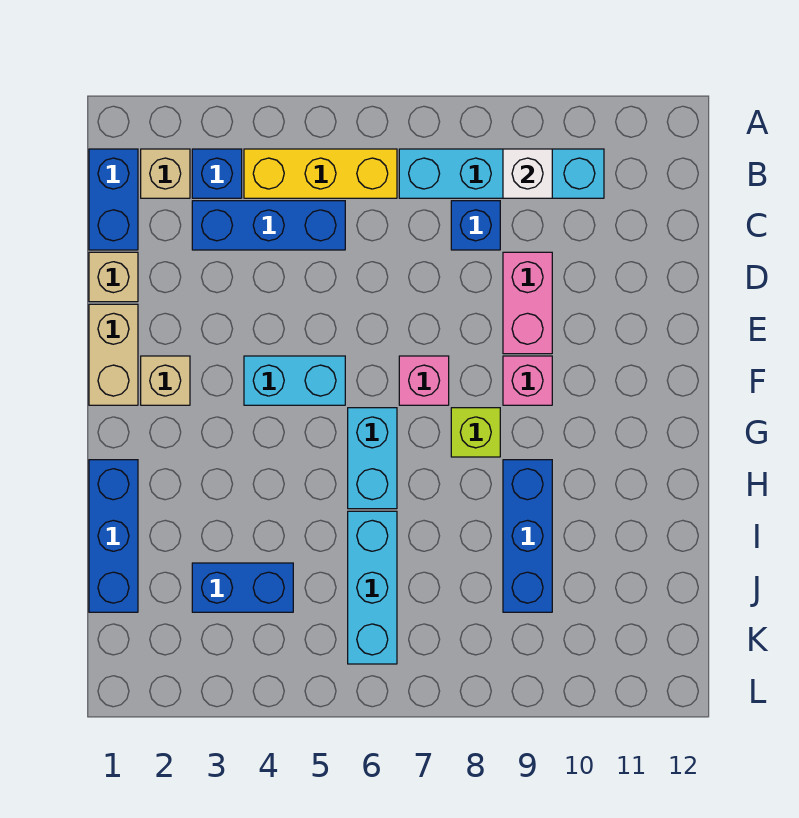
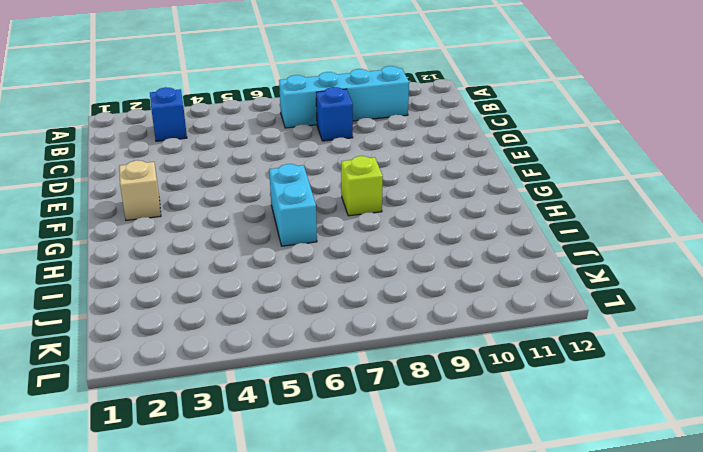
none -> blue brick B1:C1 level 1
none -> tan brick B2 level 1
none -> yellow brick B4:B6 level 1

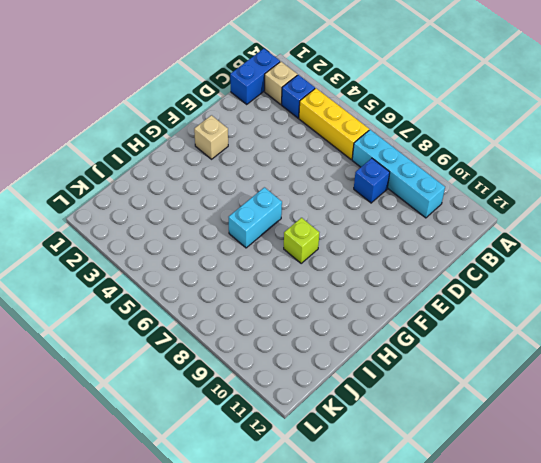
none -> blue brick C3:C5 level 1
none -> tan brick D1 level 1
none -> pink brick D9:E9 level 1

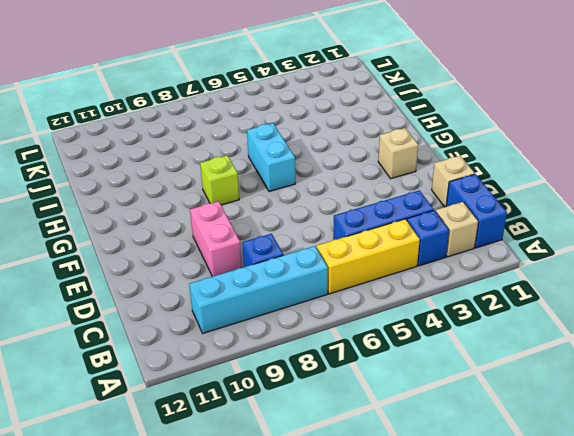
none -> tan brick E1:F1 level 1
none -> cyan brick F4:F5 level 1
none -> pink brick F7 level 1

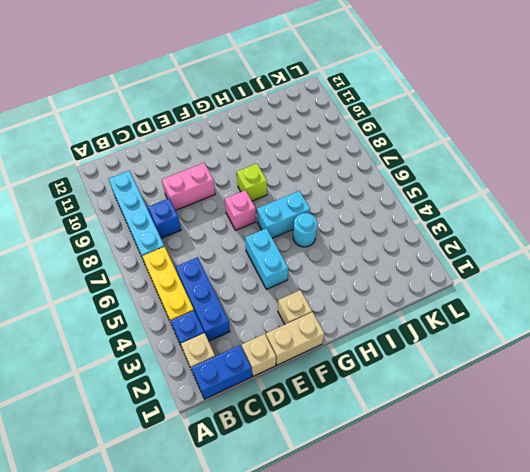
cyan round brick H5 level 1 -> none
none -> pink brick F9 level 1
none -> blue brick H1:J1 level 1
none -> blue brick H9:J9 level 1

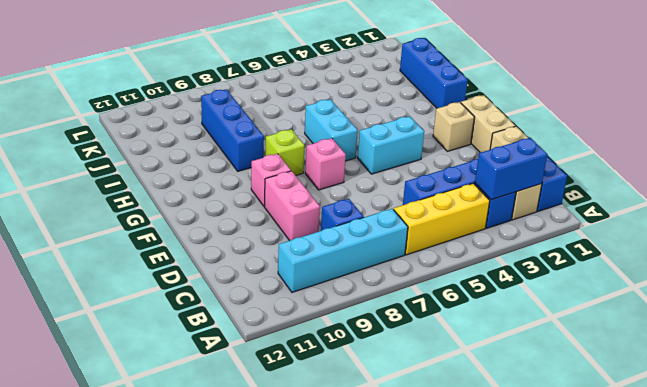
blue brick B2:B3 level 2 -> blue brick J3:J4 level 1
none -> cyan brick I6:K6 level 1
none -> white brick B9 level 2

